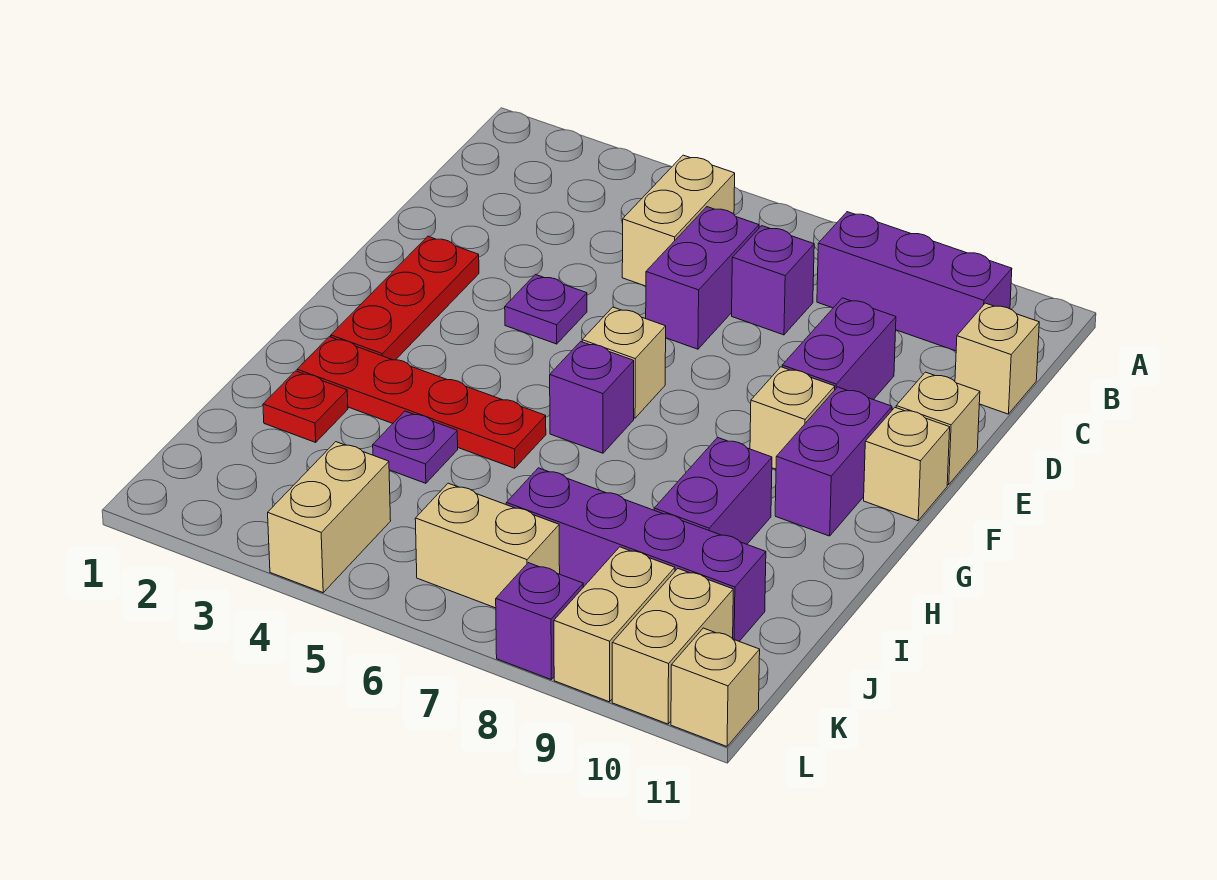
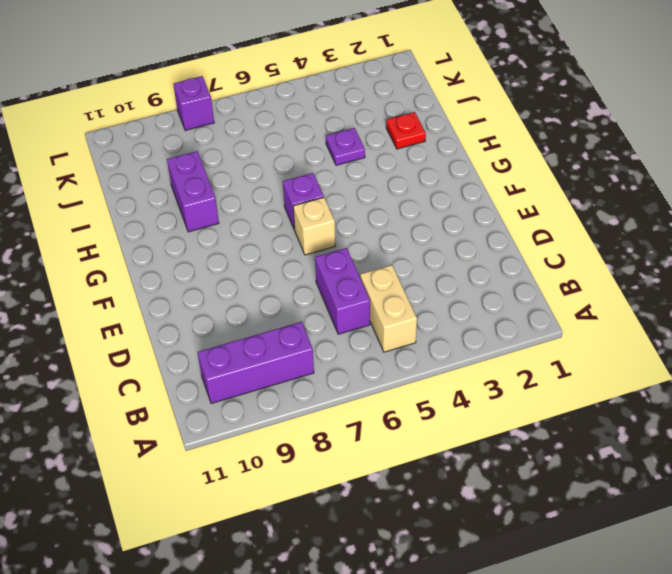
none -> purple brick C7 level 1
none -> tan brick C11 level 1
none -> purple brick D9:E9 level 1

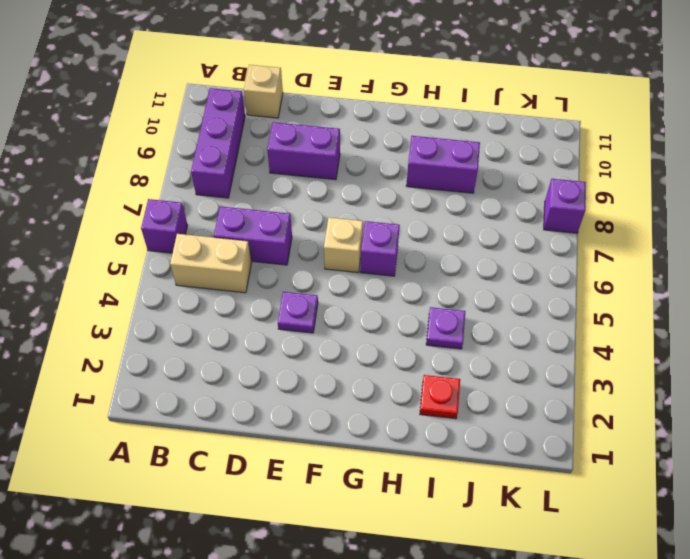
purple brick A6 level 1 -> purple brick C7 level 1
none -> red plate E2:G2 level 1
none -> tan brick E11 level 1
none -> tan brick F9 level 1

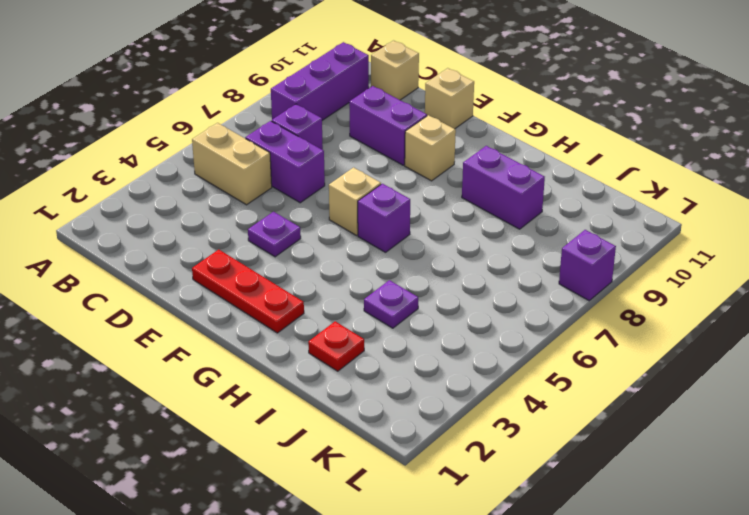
none -> purple brick F10:G10 level 1
none -> tan brick F11 level 1
none -> red plate H2:H5 level 1

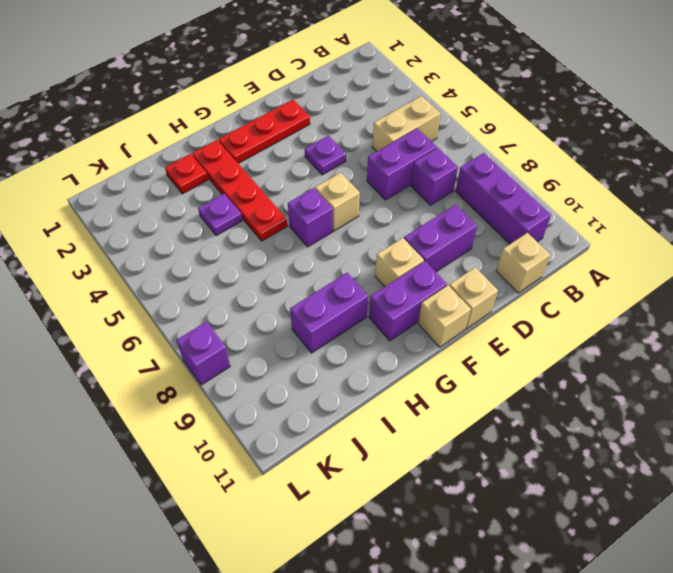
none -> purple brick J7:J10 level 1
none -> tan brick K4:L4 level 1
none -> tan brick K6:K7 level 1

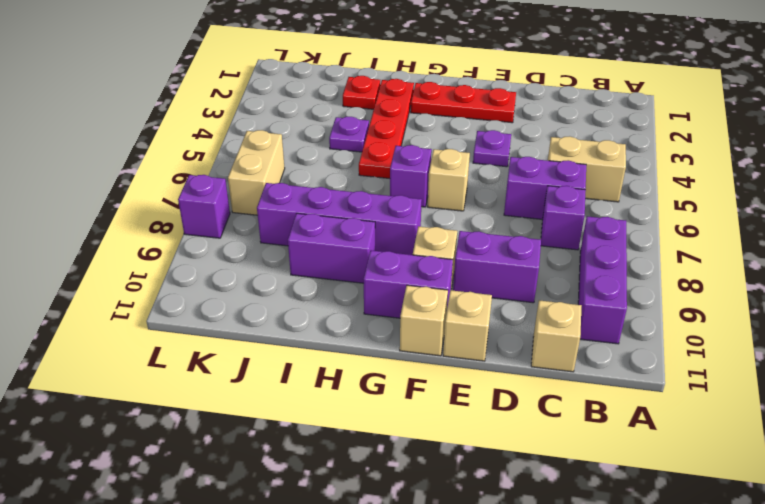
purple brick G8:J8 level 1 -> purple brick J7:J10 level 1
none -> tan brick K4:L4 level 1
none -> tan brick K9:L9 level 1
none -> tan brick K10:L10 level 1

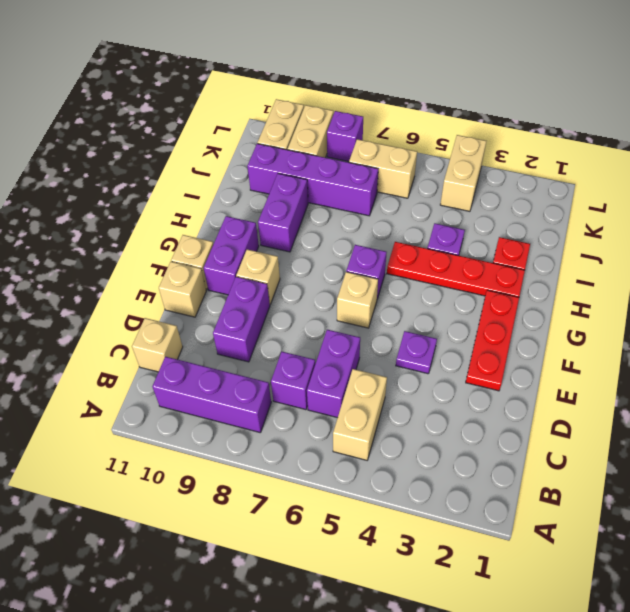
none -> tan brick L11 level 1

